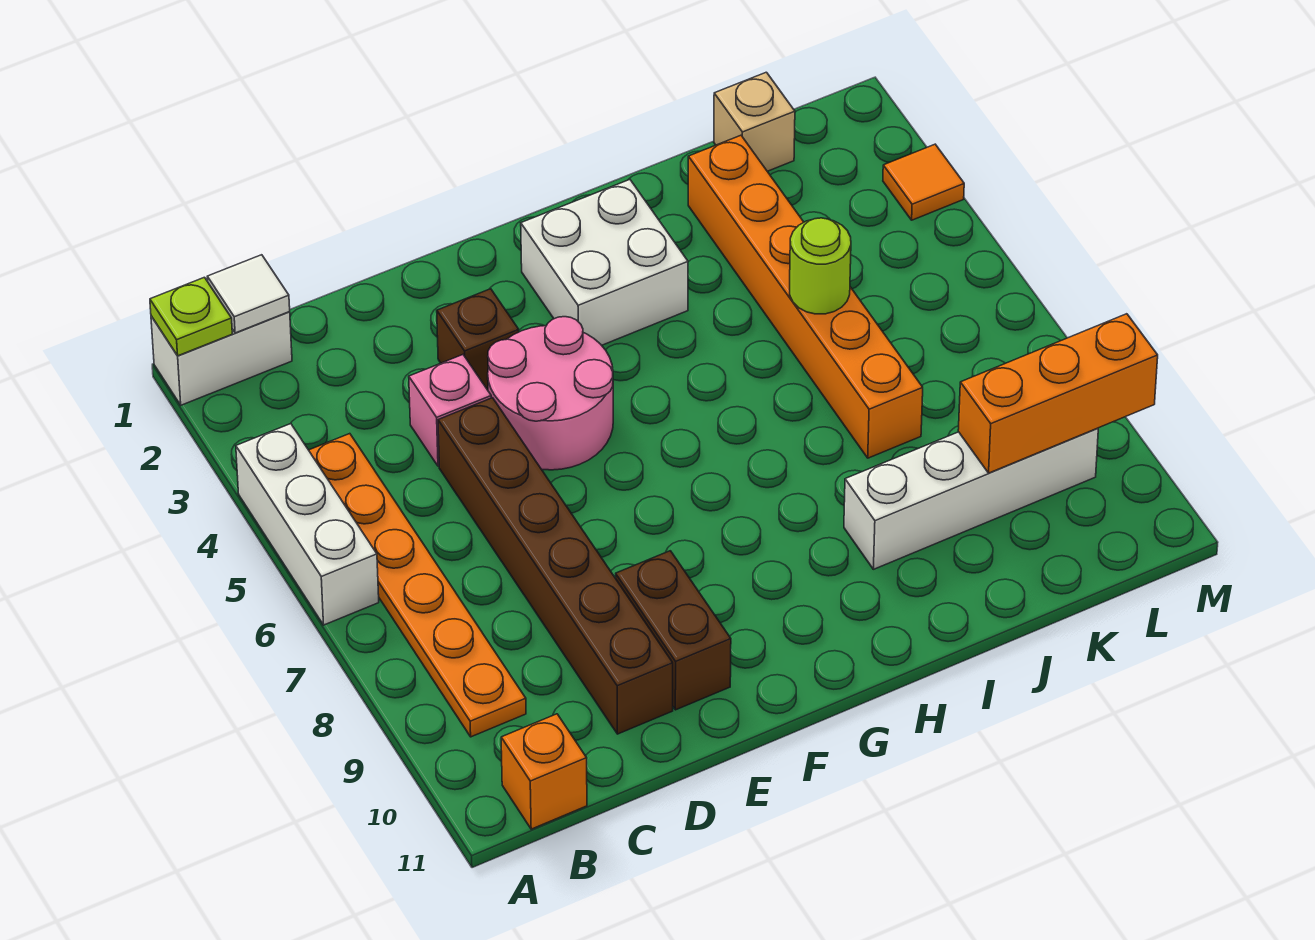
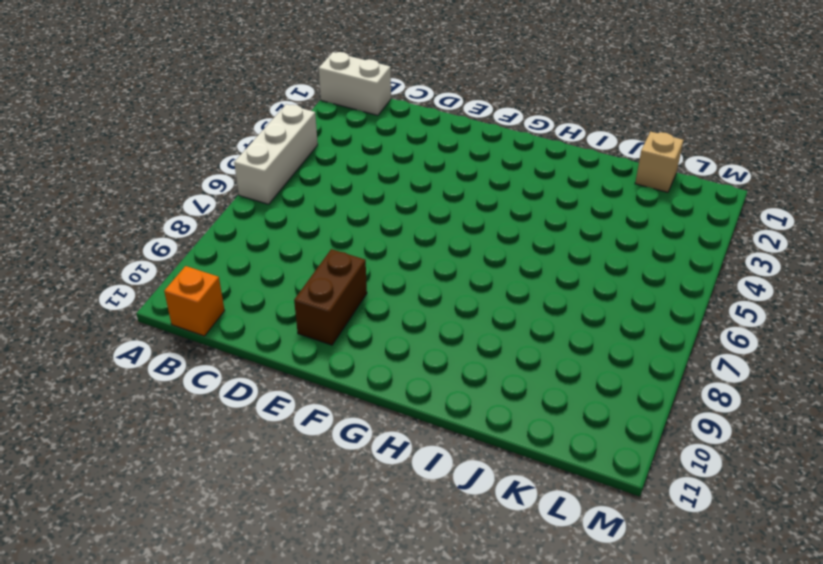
none -> orange plate B4:B9 level 1
none -> pink brick D4 level 1
none -> brown brick D5:D10 level 1

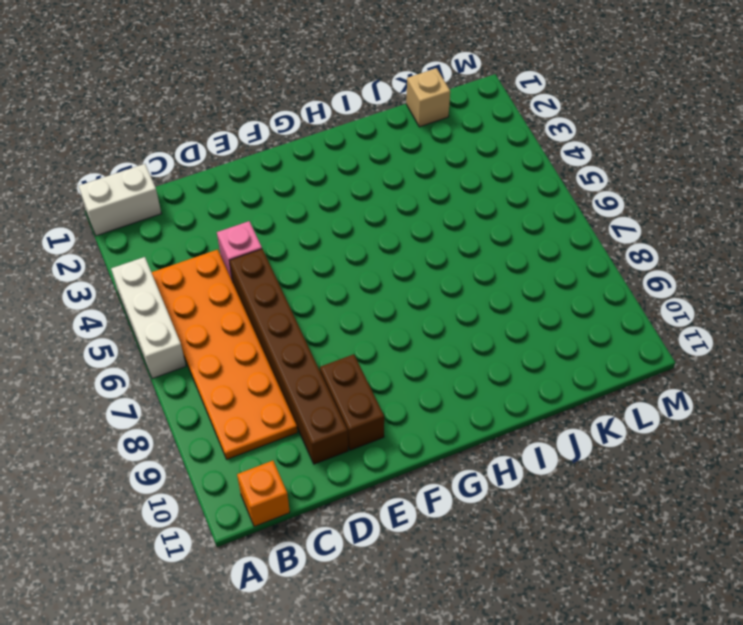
orange plate B4:C9 level 1 -> orange plate B4:B9 level 1
none -> brown brick E3 level 1
none -> pink round brick E4:F5 level 1
none -> white brick G2:H3 level 1

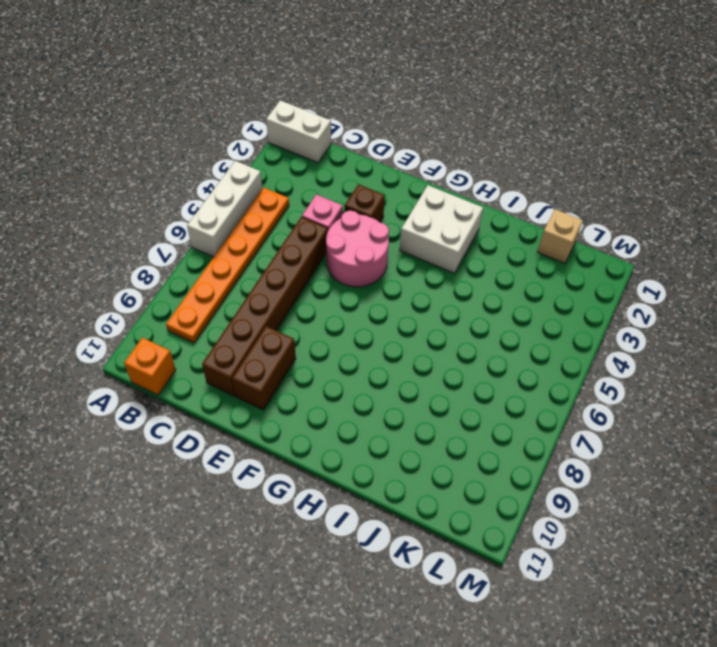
none -> white brick I9:L9 level 1
none -> orange brick J2:J7 level 1
none -> orange tile M3 level 1

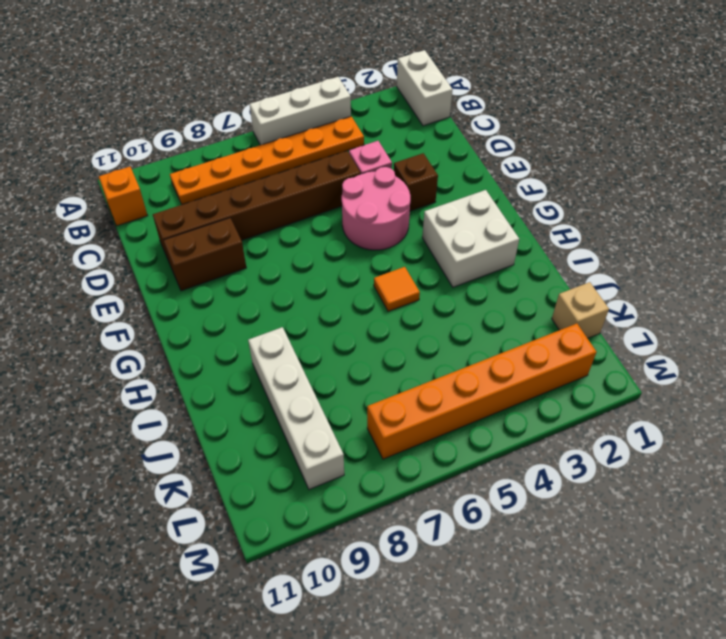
orange tile H5 level 1 -> orange tile M3 level 1
orange brick L2:L7 level 1 -> orange brick J2:J7 level 1
none -> lime plate A1 level 2
none -> white tile B1 level 2
none -> lime round brick J5 level 2

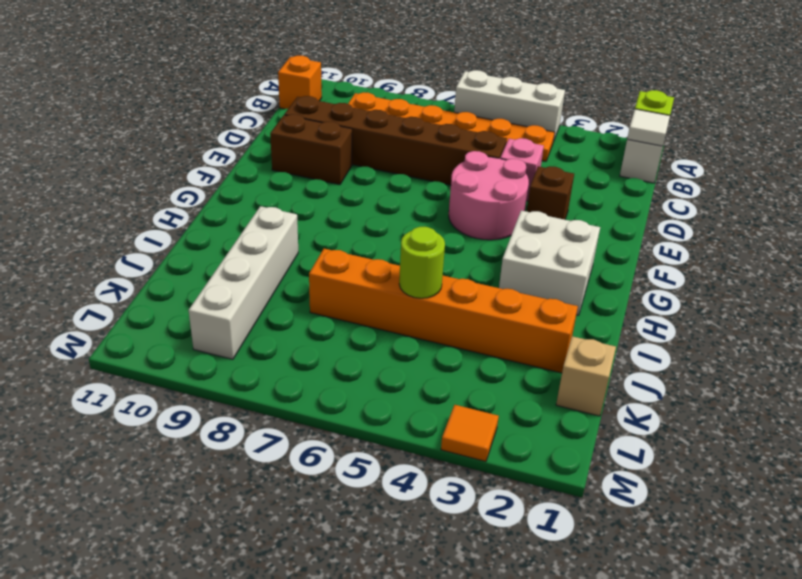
none -> orange brick K9:M9 level 2

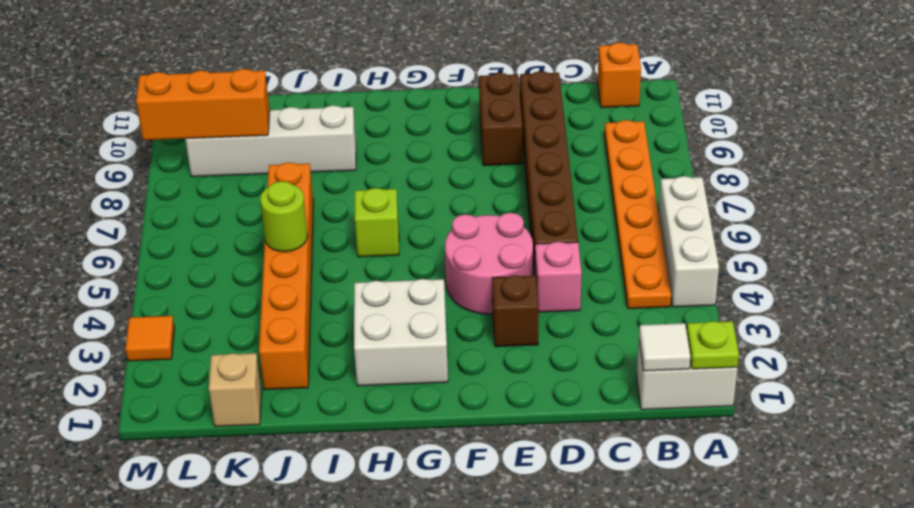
lime brick H6 level 1 -> none

